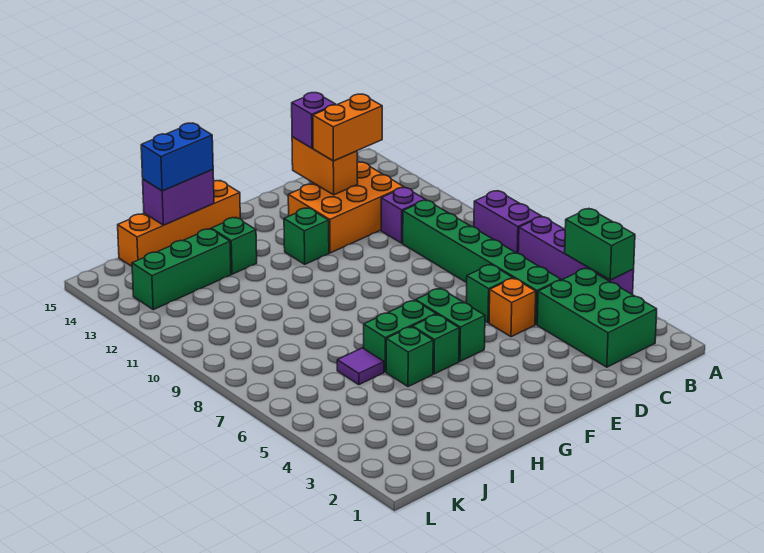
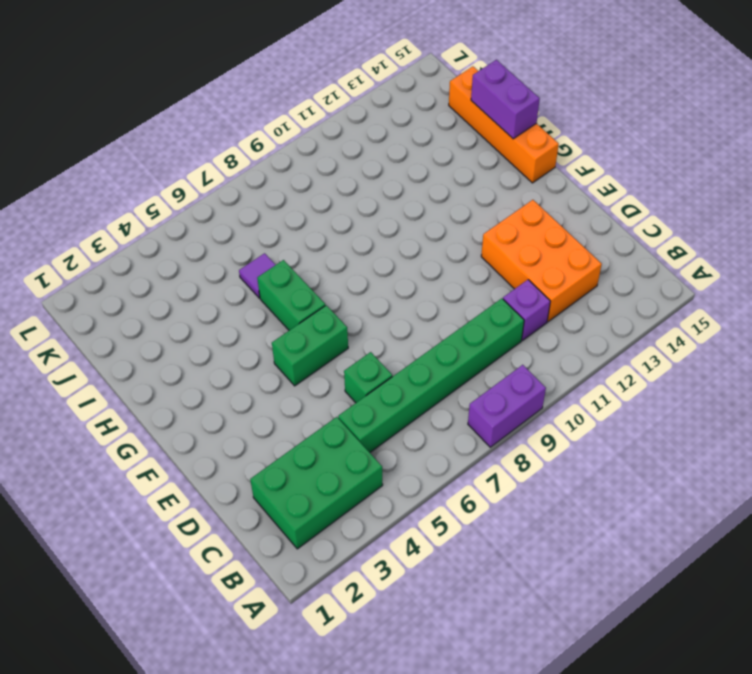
none -> purple brick A4:A7 level 1
none -> orange brick D5 level 1
none -> green brick F12 level 1

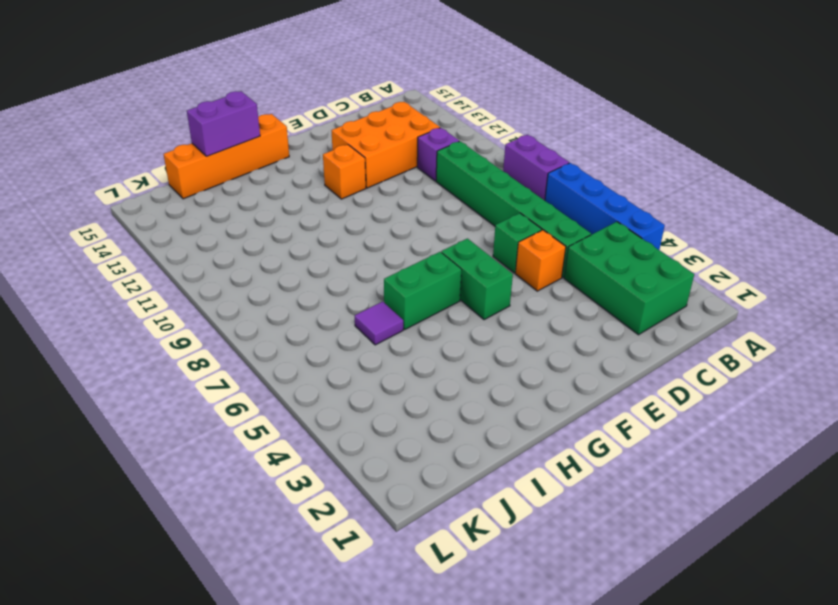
blue brick A4:A7 level 1 -> purple brick A4:A7 level 1
orange brick F12 level 1 -> green brick F12 level 1
none -> green brick G5 level 1
none -> green brick H5 level 1
none -> green brick H13 level 1

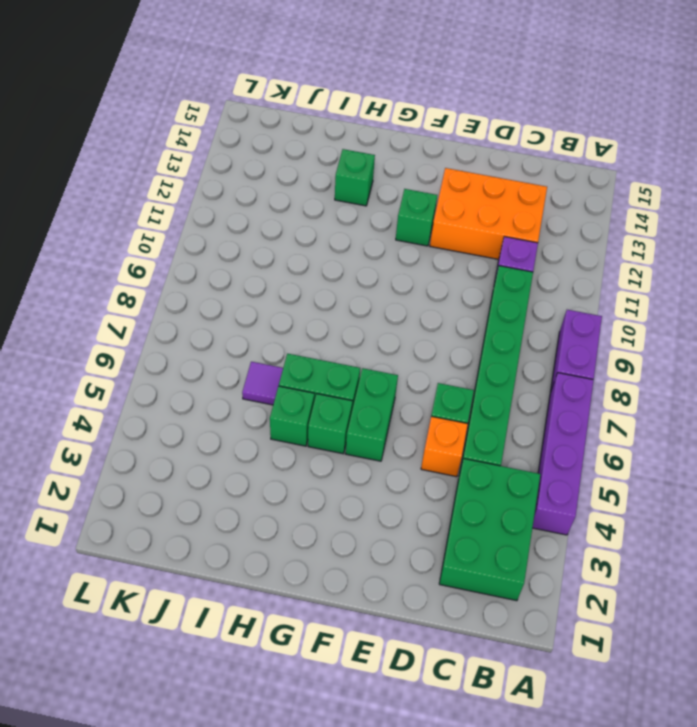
none -> orange brick G15:J15 level 1
none -> green brick I13:K13 level 1
none -> green brick A4:A5 level 2

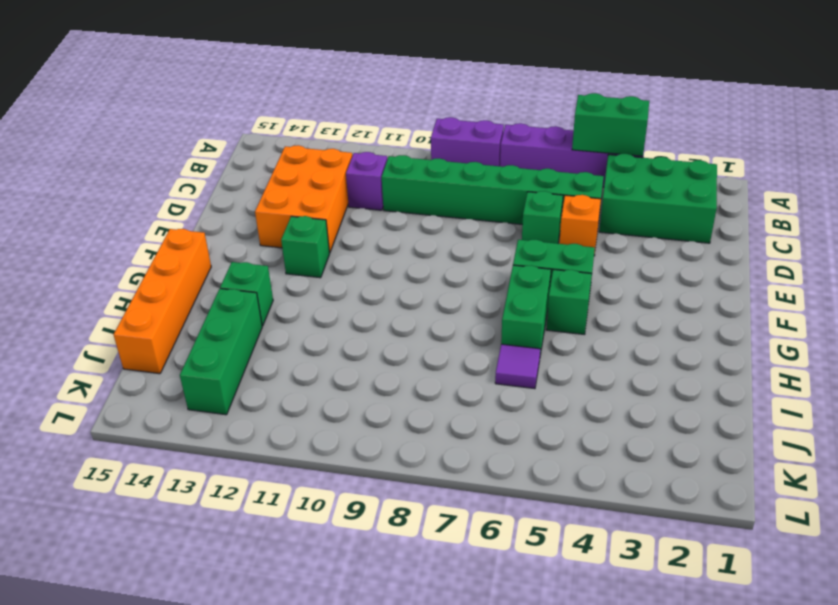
none -> green brick H5 level 1
none -> orange brick D13:D14 level 2
none -> purple brick H15:I15 level 2

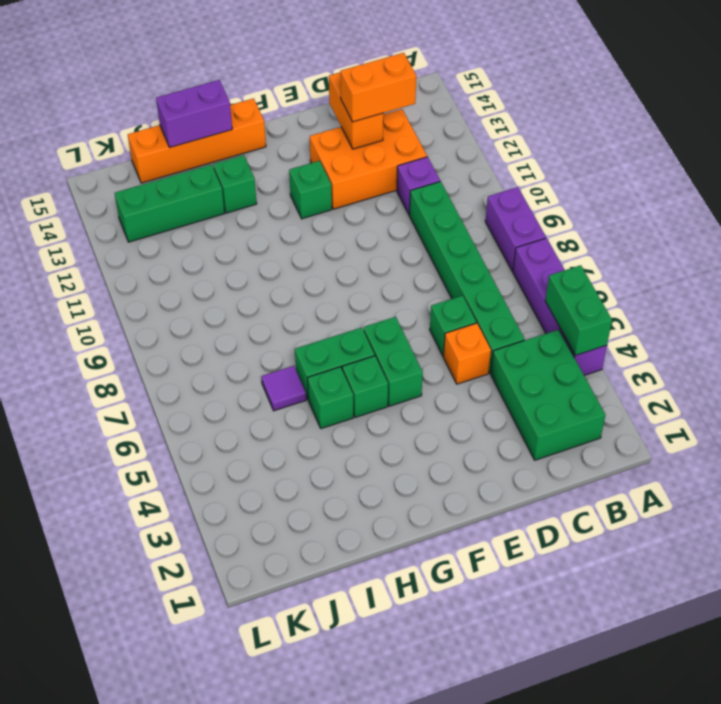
none -> purple brick D14 level 3
none -> blue brick H15:I15 level 3

